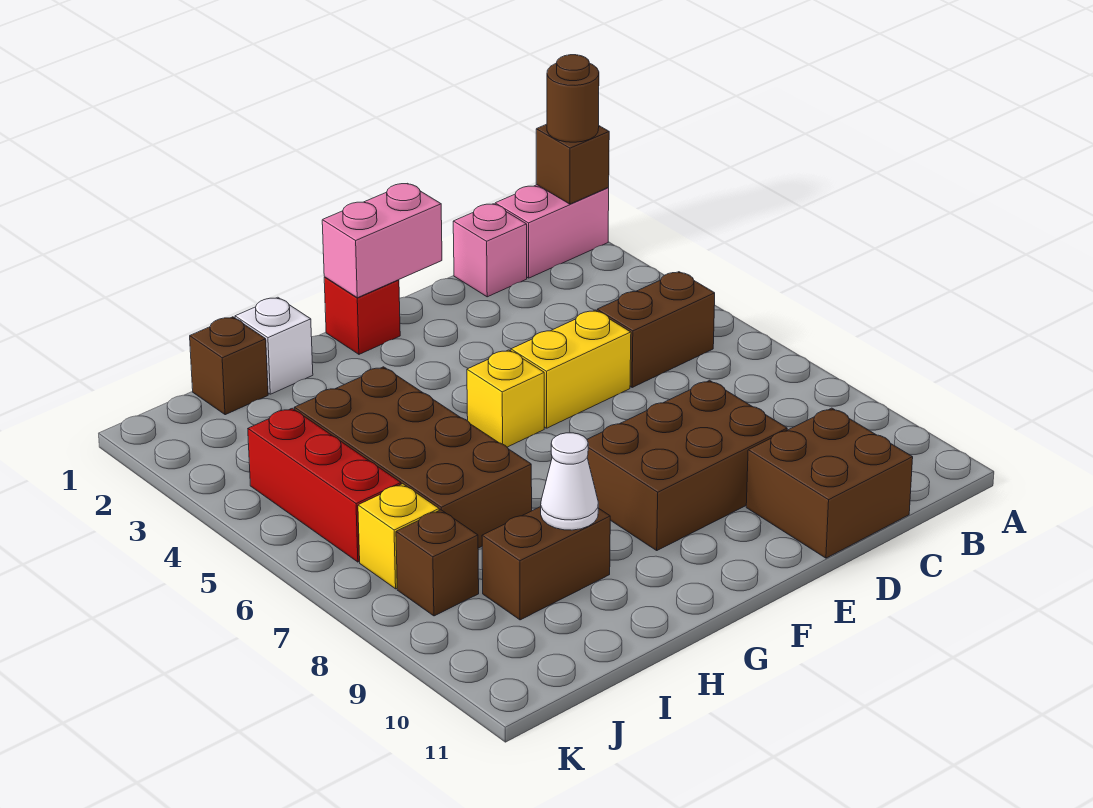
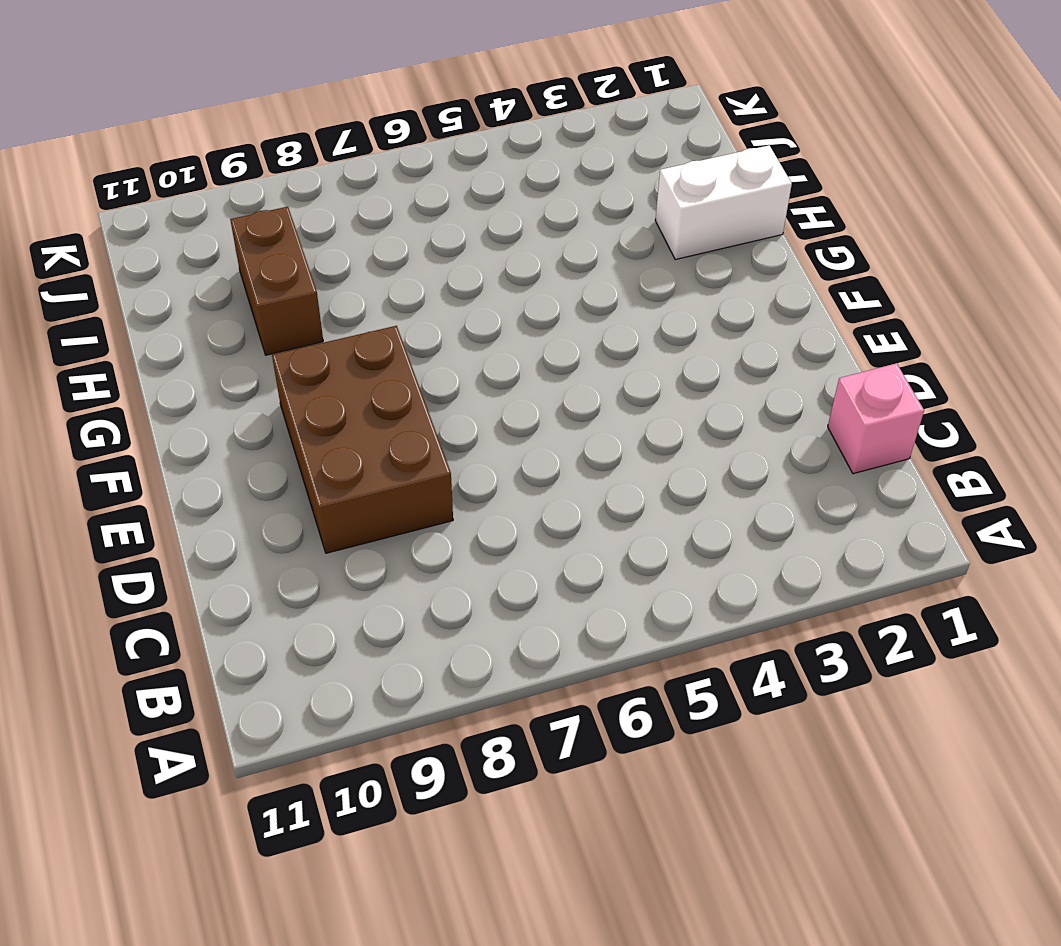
white brick H1:H2 level 1 -> white brick H1 level 1
none -> pink brick A1:B1 level 1
none -> brown brick B5:C5 level 1
none -> brown brick C10:D11 level 1

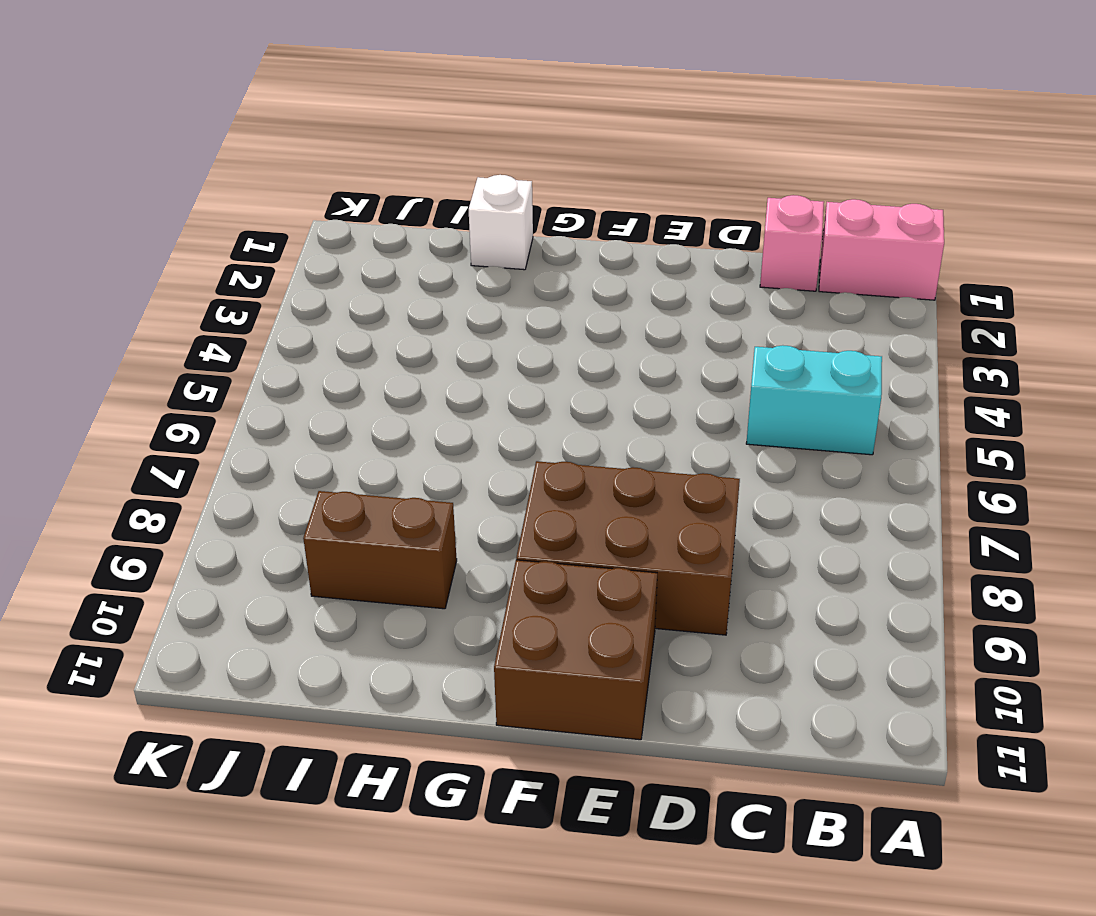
cyan brick B5:C5 level 1 -> brown brick B5:C5 level 1
brown brick E10:F11 level 1 -> brown brick C10:D11 level 1
none -> yellow brick D5:E5 level 1
none -> red brick F1 level 1
none -> yellow brick F5 level 1

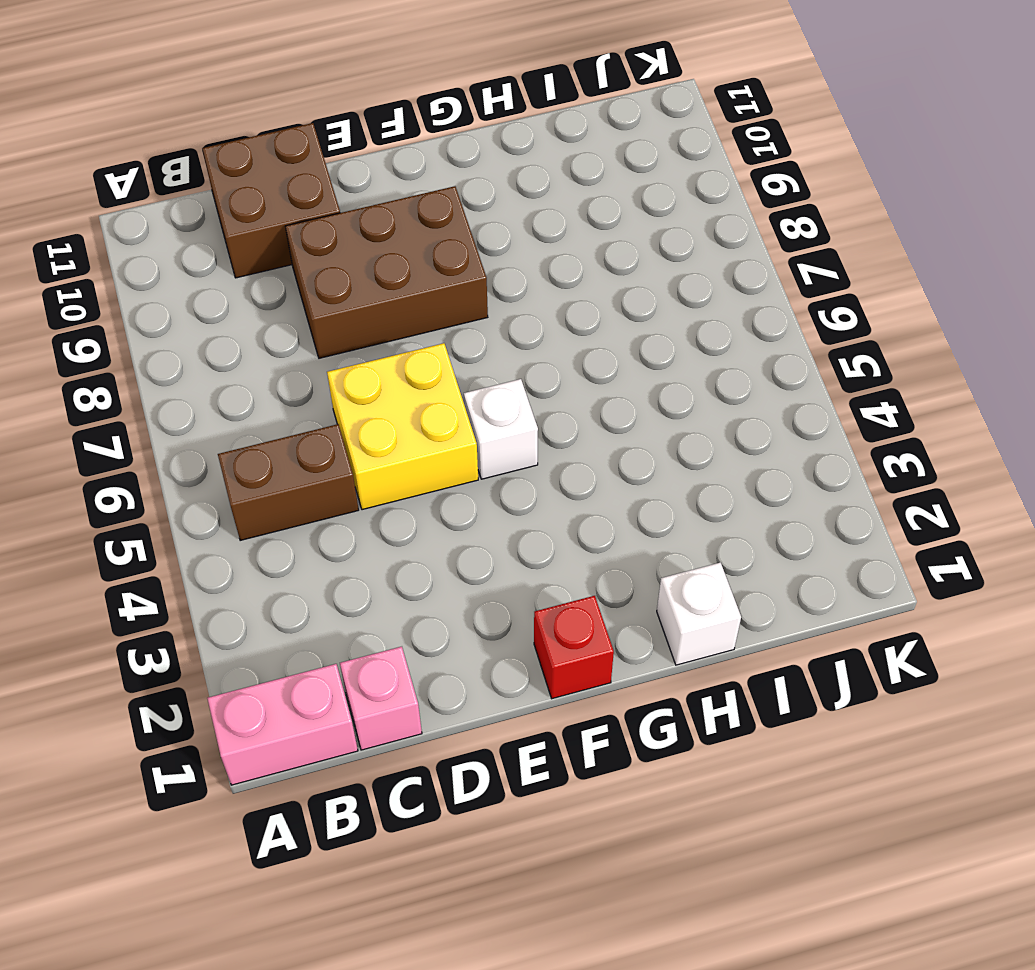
yellow brick D5:E6 level 1 -> yellow brick D5:E5 level 1
white brick F5 level 1 -> yellow brick F5 level 1
none -> brown brick H4:I7 level 1
none -> brown brick H9:I9 level 1
none -> brown brick I1 level 1

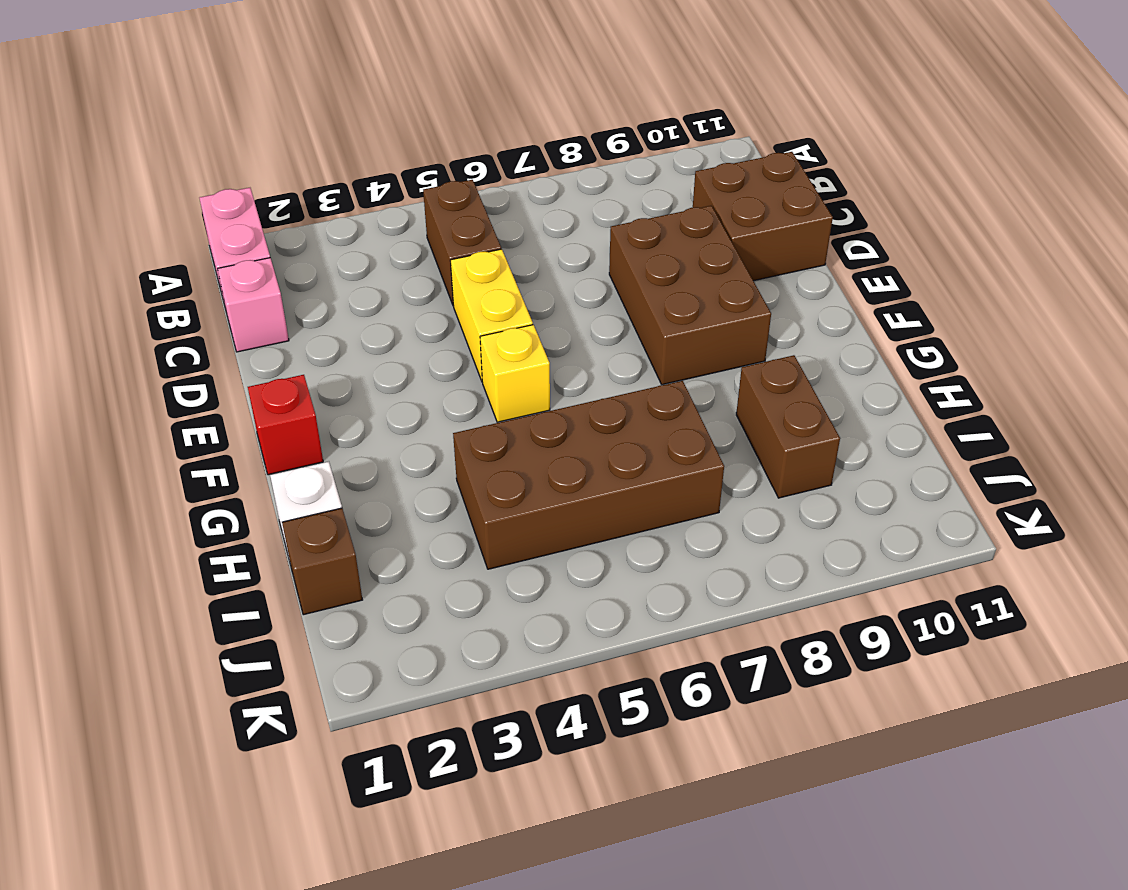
none -> red brick J4:J6 level 1
none -> yellow brick J7 level 1
none -> brown brick J8 level 1

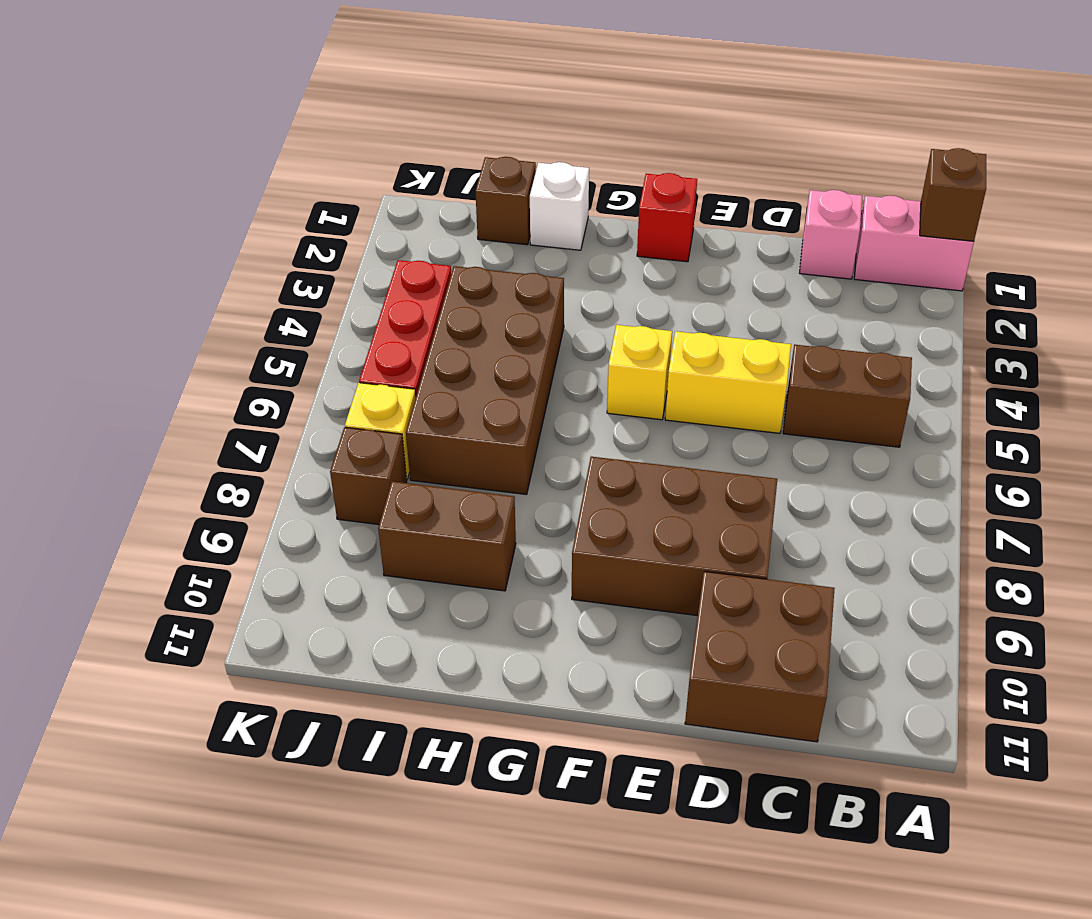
none -> pink brick E1:F1 level 2
none -> white cone H9 level 2
none -> brown round brick A1 level 3

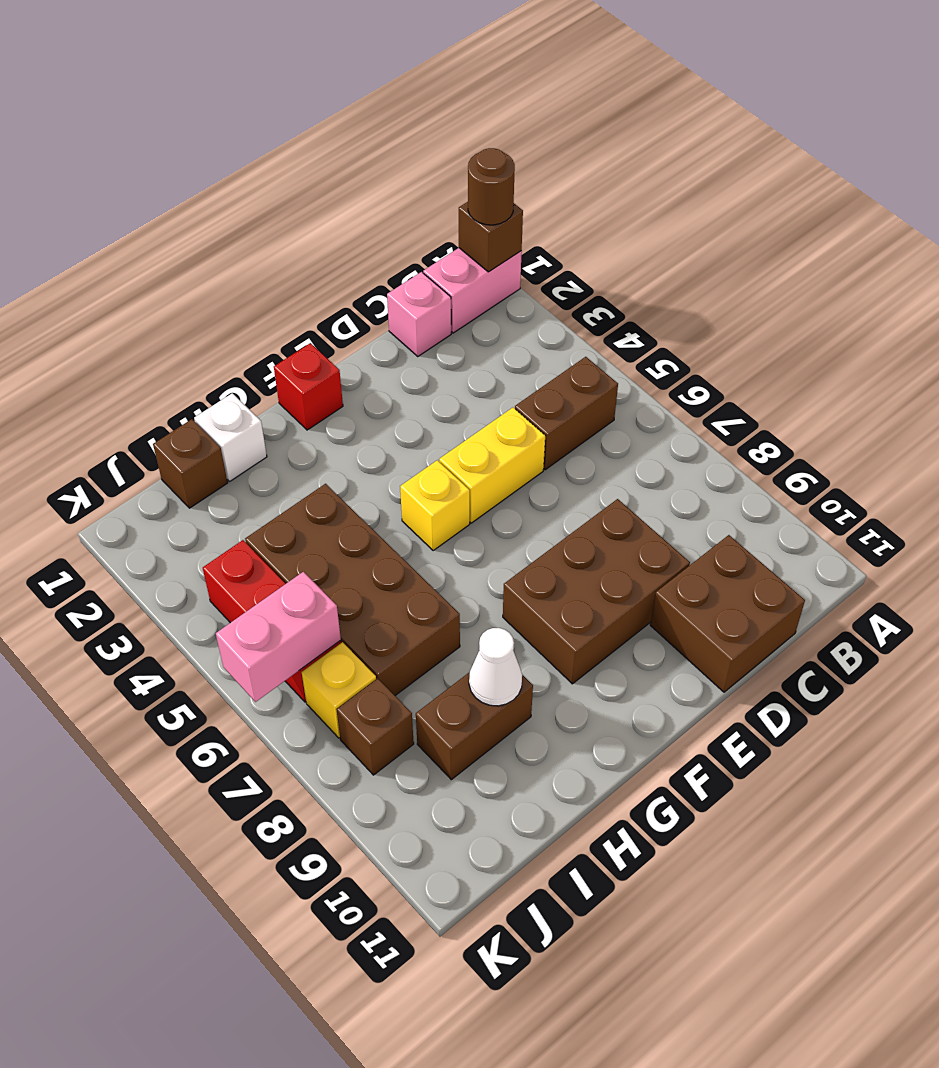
pink brick J6:K6 level 2 -> pink brick E1:F1 level 2

